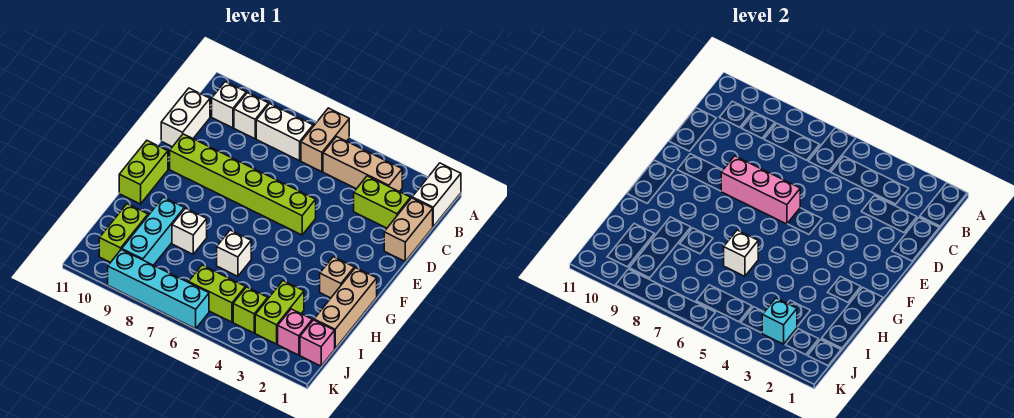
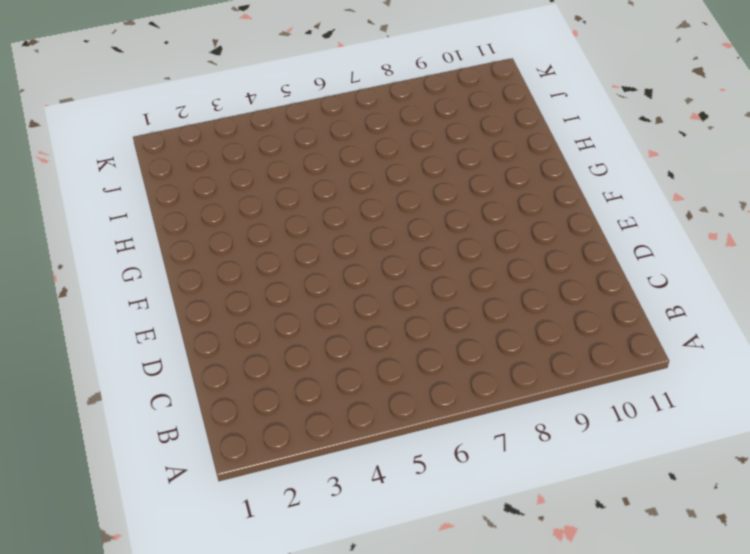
none -> white brick A1:B1 level 1
none -> tan brick A6:B6 level 1
none -> tan brick B3:B5 level 1

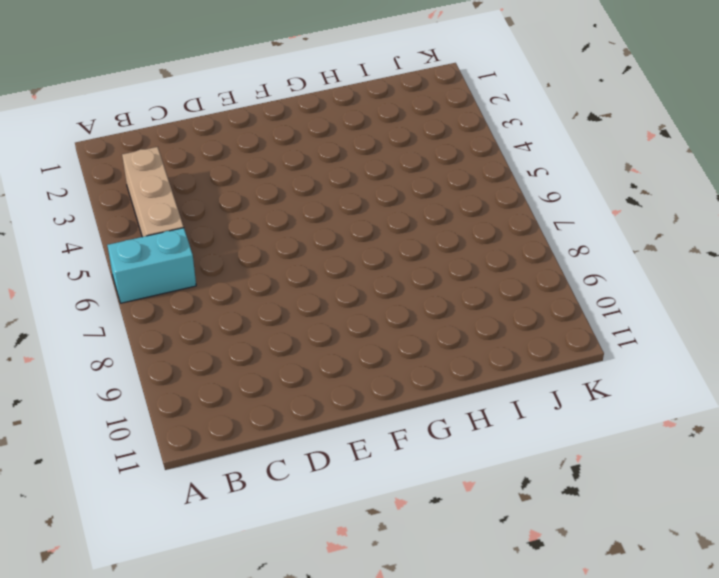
cyan brick A6:B6 level 1 -> tan brick A6:B6 level 1
none -> white brick A1:B1 level 1
none -> white brick B7:B8 level 1
none -> white brick B9 level 1

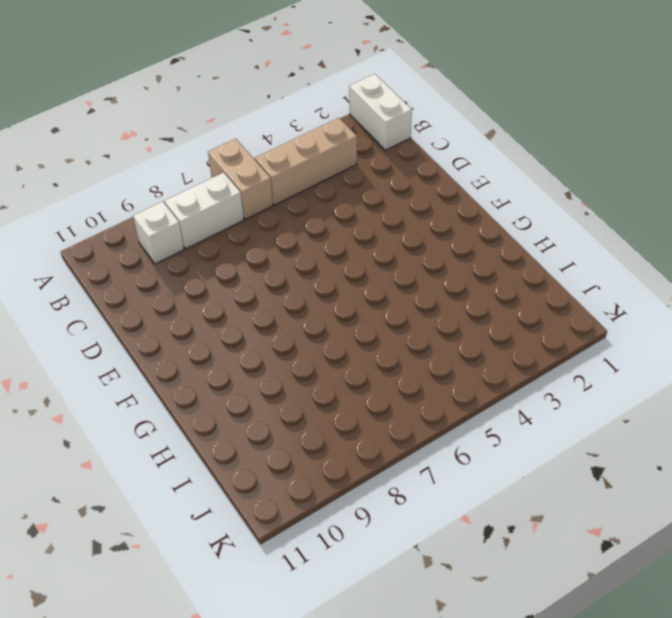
none -> white brick B10 level 1
none -> tan brick C1:D1 level 1
none -> lime brick C2:C3 level 1

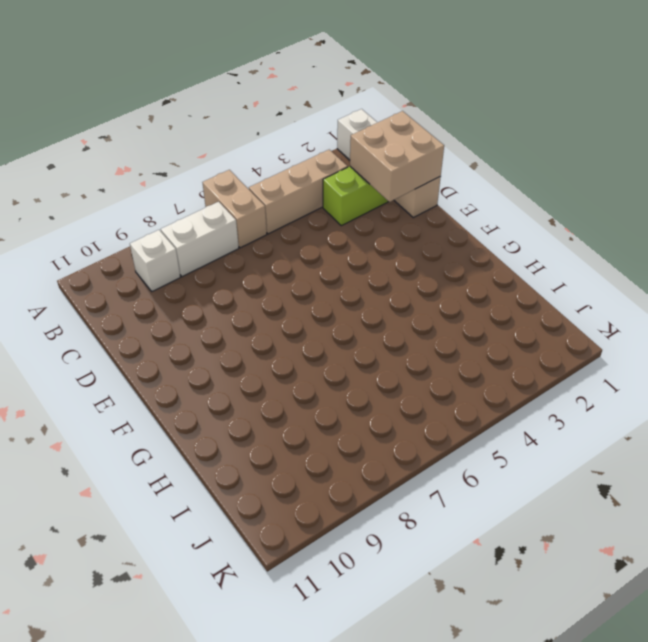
tan brick C1:D2 level 2 -> none
none -> white brick B10 level 1
none -> white brick C11:D11 level 1
none -> lime brick E5:E10 level 1

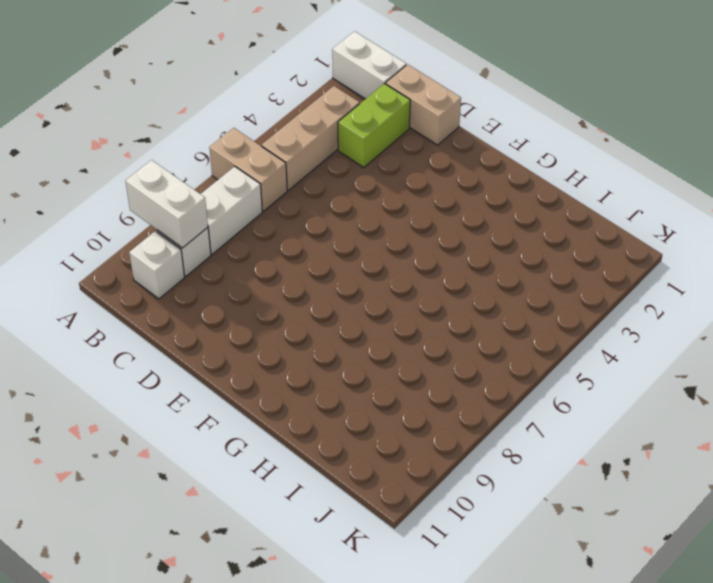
white brick A9:B9 level 2 -> white brick C11:D11 level 1
none -> lime brick E5:E10 level 1
none -> lime brick F11:G11 level 1
none -> tan brick G1:I1 level 1

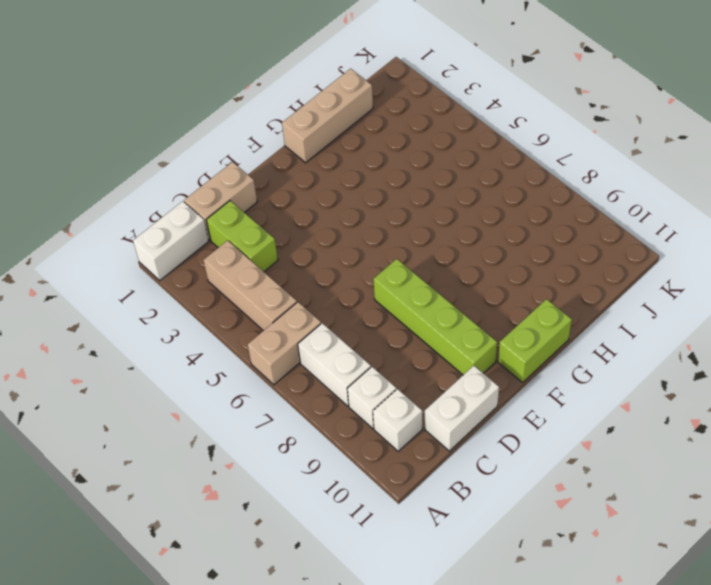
lime brick E7:E10 level 1 -> lime brick E5:E10 level 1
none -> tan brick G2 level 1
none -> white brick H6 level 1
none -> white brick H8 level 1

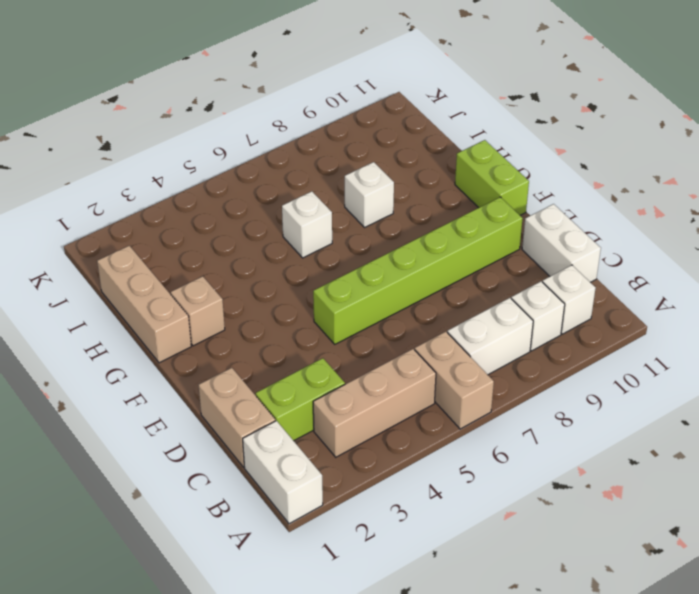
none -> cyan brick H9:J9 level 1
none -> lime brick I3:J3 level 1
none -> lime brick I10:J10 level 1

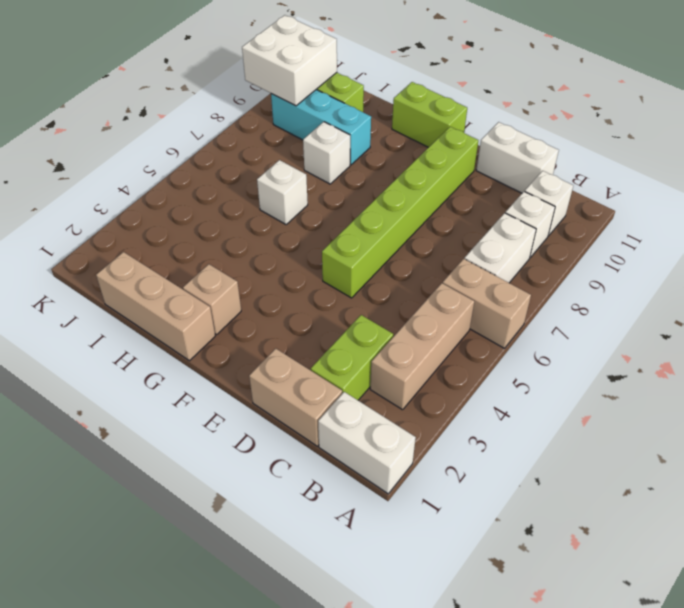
white brick J9:K10 level 2 -> none
none -> lime brick I3:J3 level 1
none -> pink brick J1 level 1
none -> pink brick J2 level 1

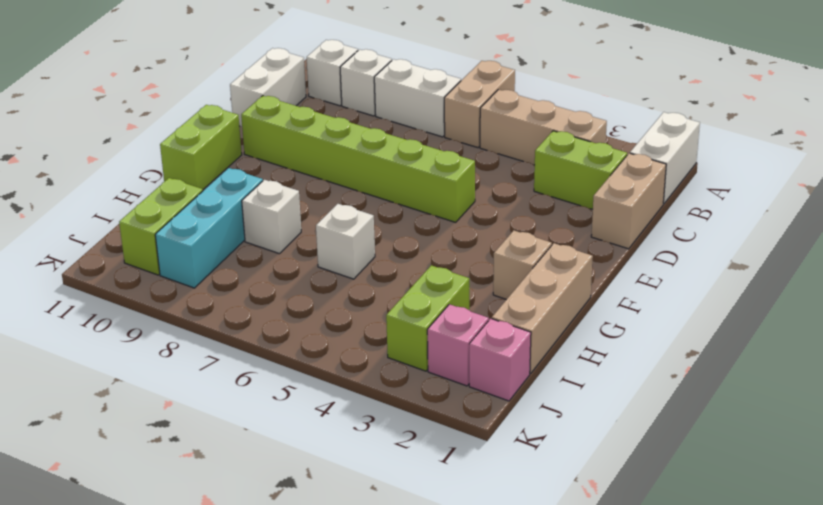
none -> lime brick J4 level 1
none -> lime brick J5:J6 level 1
none -> cyan brick K6:K9 level 1

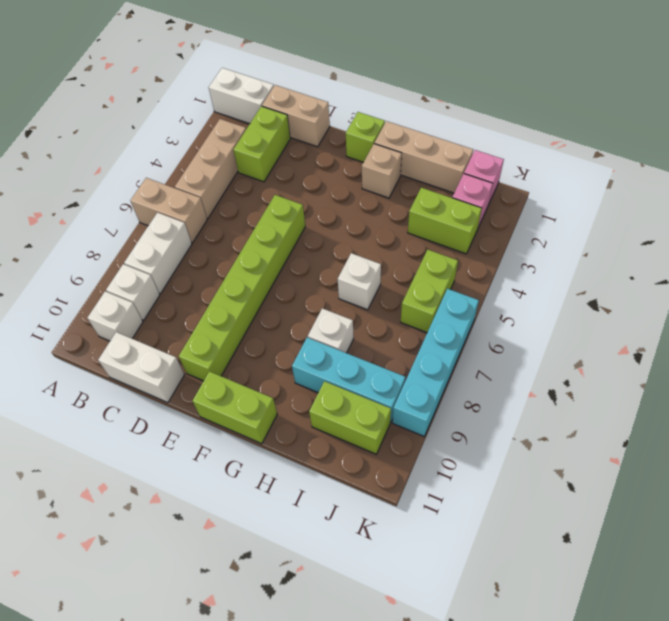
lime brick F1 level 1 -> lime brick J4 level 1
none -> pink brick E6:E8 level 2
none -> white brick H6 level 2
none -> cyan brick J3 level 2

